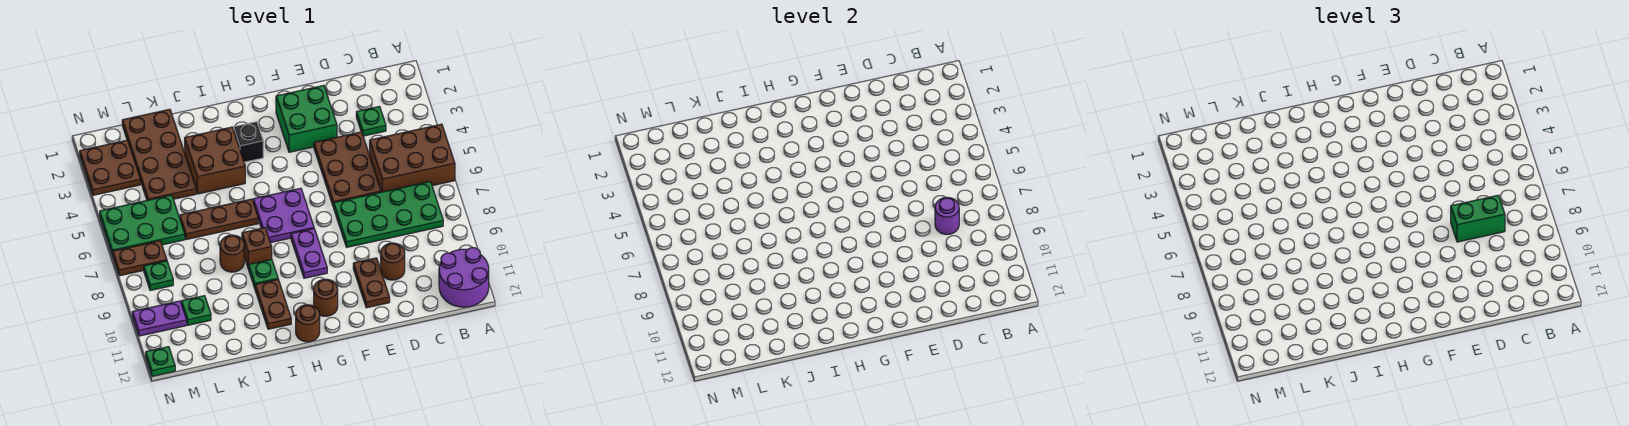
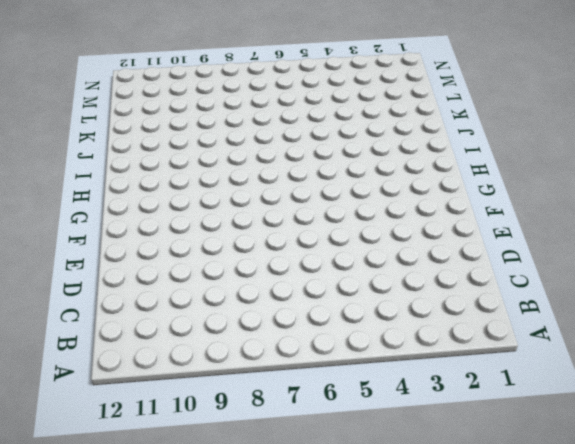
none -> brown brick A5:C6 level 1
none -> purple round brick A11:B12 level 1
none -> green plate B7:E8 level 1

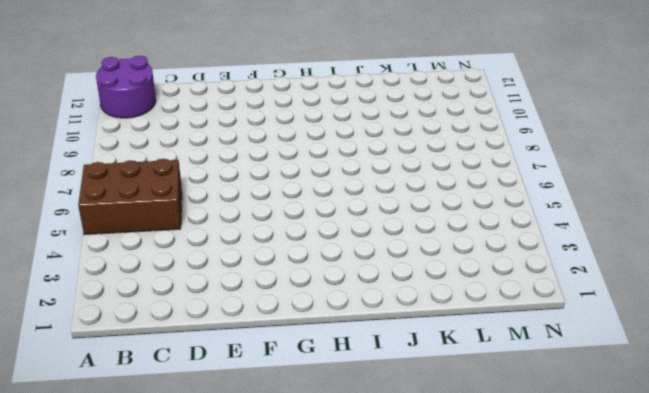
none -> green plate B7:E8 level 1
none -> green plate C3 level 1
none -> brown plate D4:E6 level 1

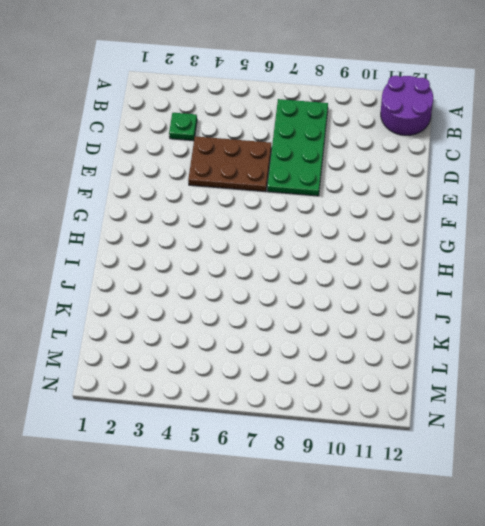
none -> brown brick A5:C6 level 1
none -> brown round brick D10 level 1
none -> green brick E2:F3 level 1

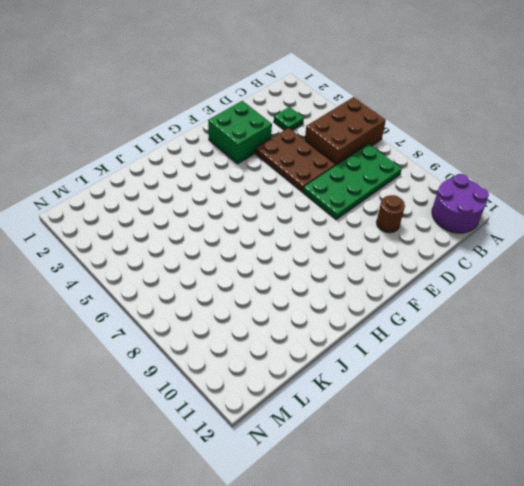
none -> brown plate E10:E11 level 1
none -> purple plate G6:H7 level 1
none -> purple plate G8:G9 level 1

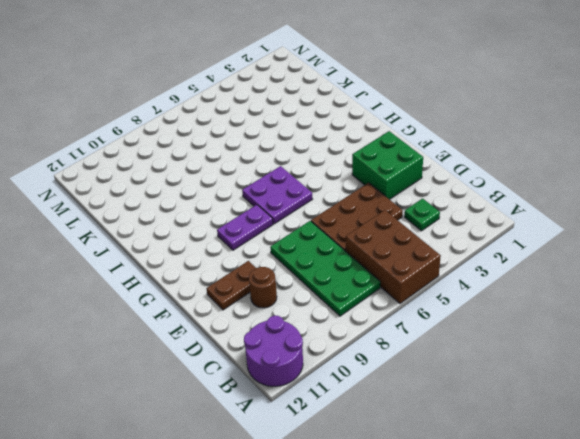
none -> brown round brick G11 level 1
none -> black brick H3 level 1
none -> brown round brick H12 level 1

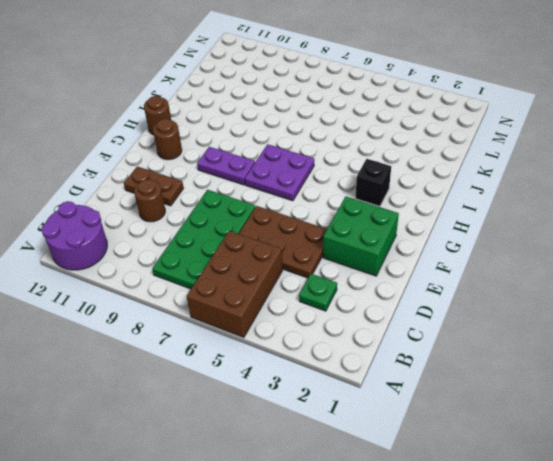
none -> brown brick I3:J4 level 1
none -> brown plate I6:K6 level 1
none -> brown brick I8 level 1

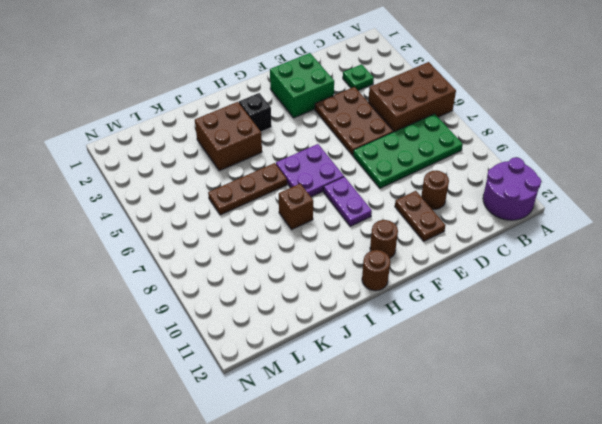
none -> green plate I9 level 1
none -> brown plate I10:I11 level 1
none -> brown round brick J8 level 1

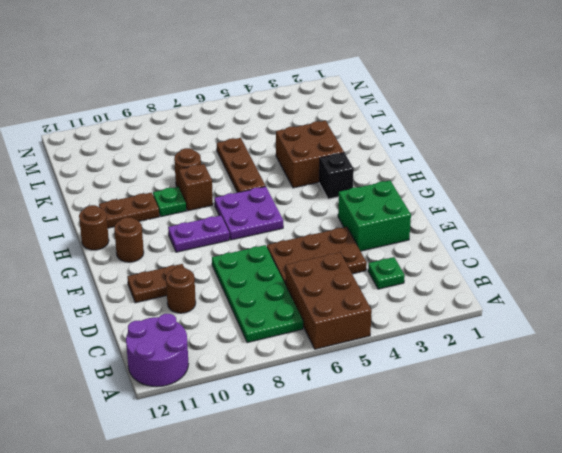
none -> brown plate K1:L4 level 1
none -> green plate L5:N6 level 1
none -> green plate L10 level 1

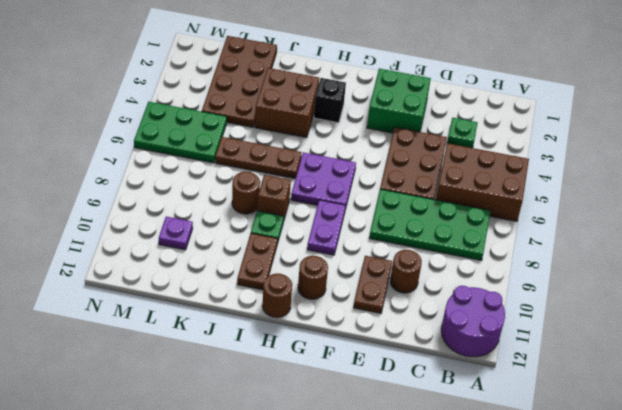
purple plate L10 level 1 -> green plate L10 level 1
none -> brown plate M2:N3 level 1
none -> brown plate M7:N7 level 1
none -> green plate M8 level 1

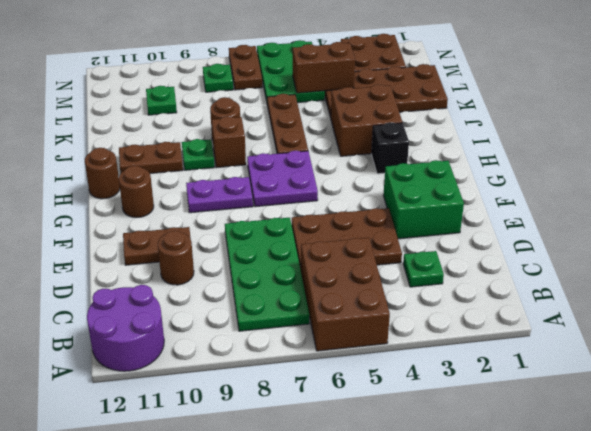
brown brick L4:L5 level 2 -> none
none -> purple plate M10:N10 level 1
none -> green plate N12 level 1
none -> purple round brick C8 level 2

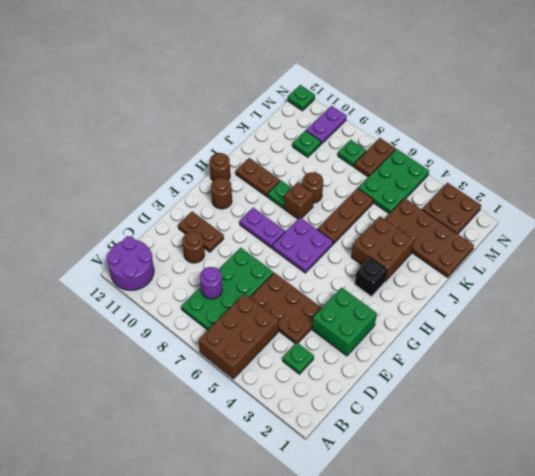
none -> green brick C8:D8 level 3

